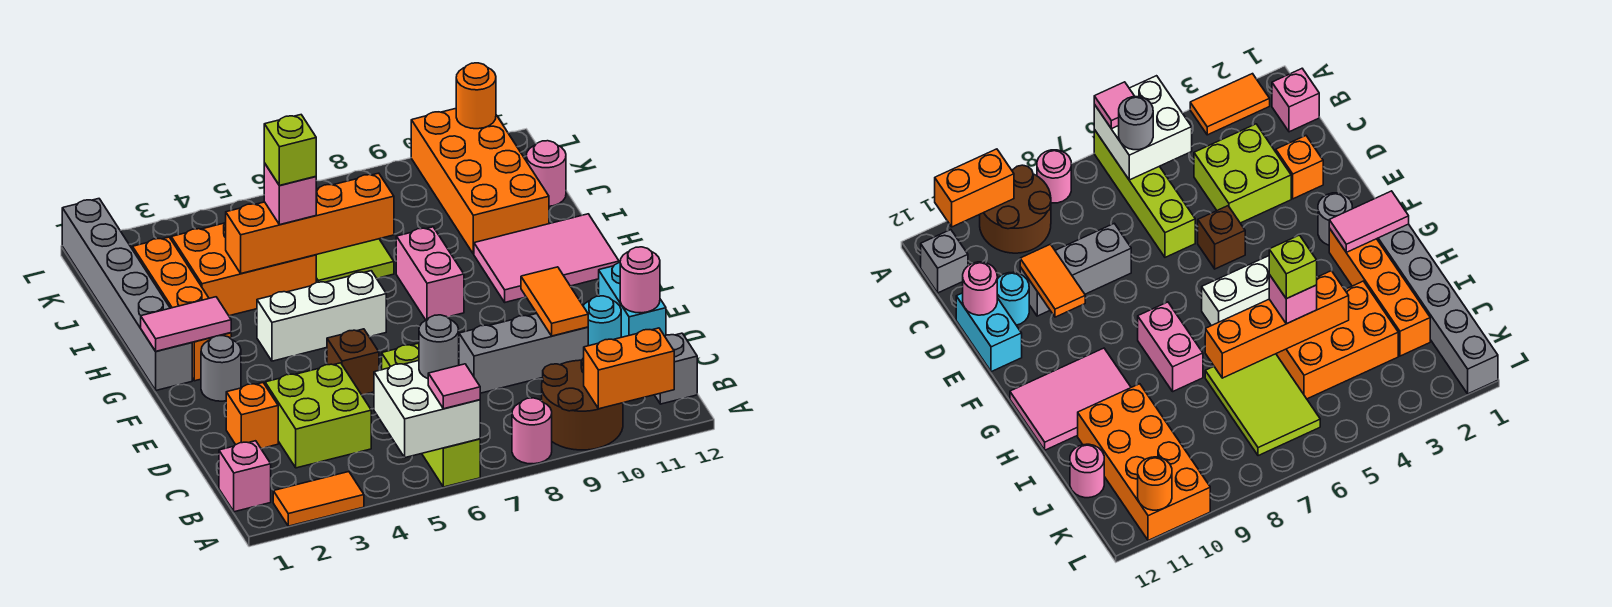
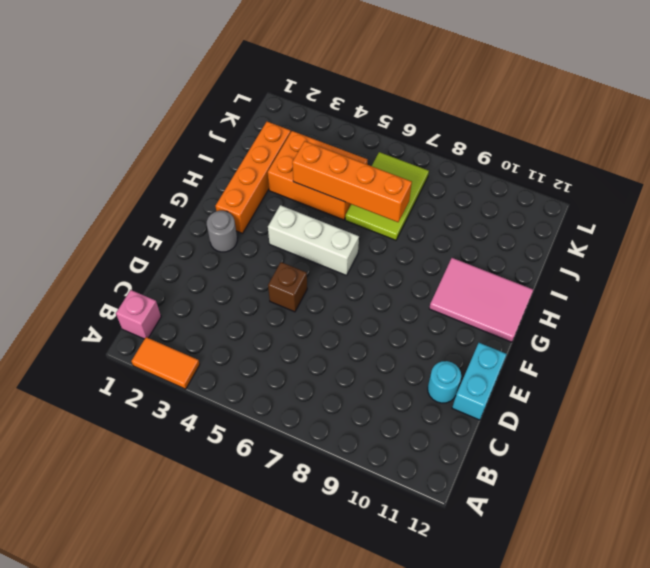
none -> lime brick A6:D6 level 1
none -> pink round brick A8 level 1
none -> brown round brick A9:B10 level 1
none -> grey brick B12 level 1

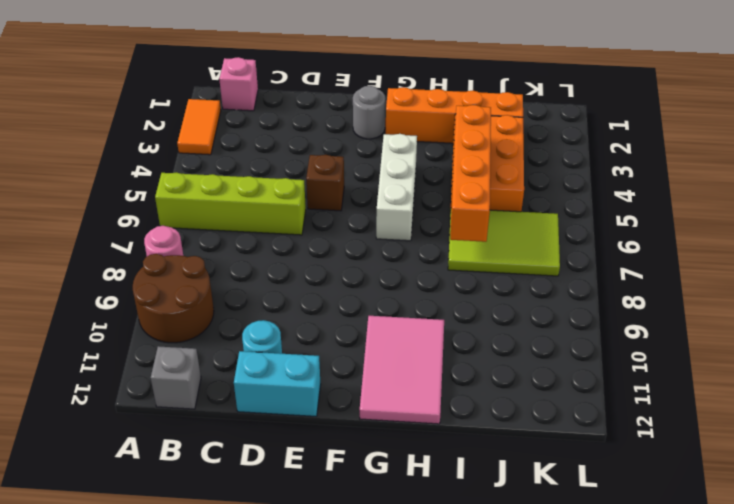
none -> lime brick C3:D4 level 1
none -> orange brick D2 level 1
none -> grey brick D8:D10 level 1
none -> grey brick G1:L1 level 1

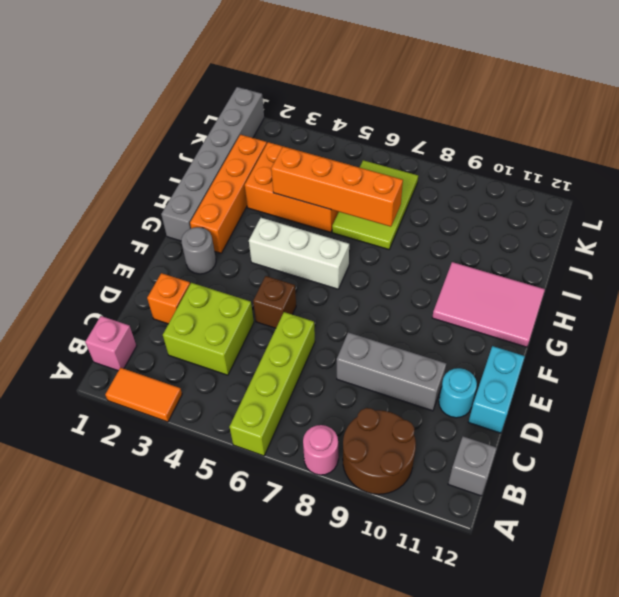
none -> pink brick G8:H8 level 1
none -> orange brick I10:L11 level 1
none -> pink round brick J12 level 1
none -> white brick A5:B6 level 2

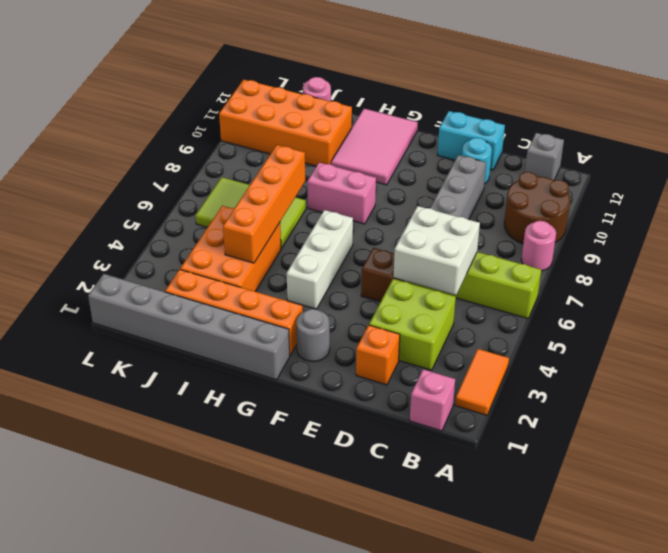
white brick C5:D6 level 2 -> white brick A5:B6 level 2
none -> orange brick A10:A11 level 2
none -> orange tile D10:E10 level 2
none -> pink round brick D12 level 2
none -> pink tile G1:G2 level 2

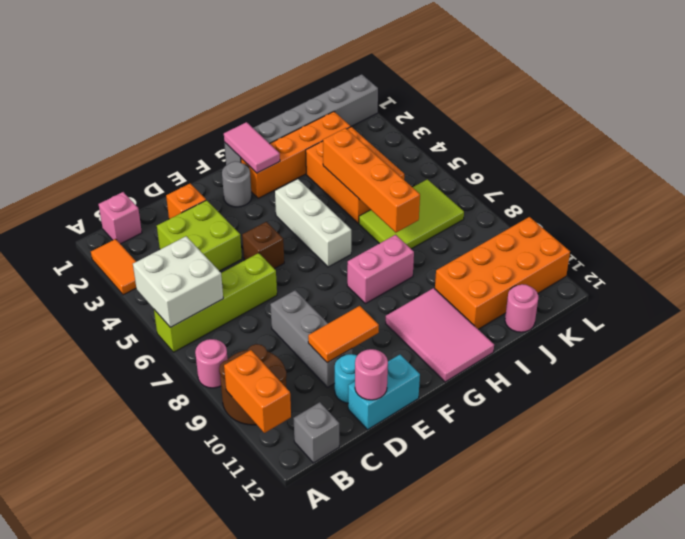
none -> orange round brick L11 level 2
none -> pink tile A6 level 3
none -> grey round brick B6 level 3
none -> pink brick I5 level 3

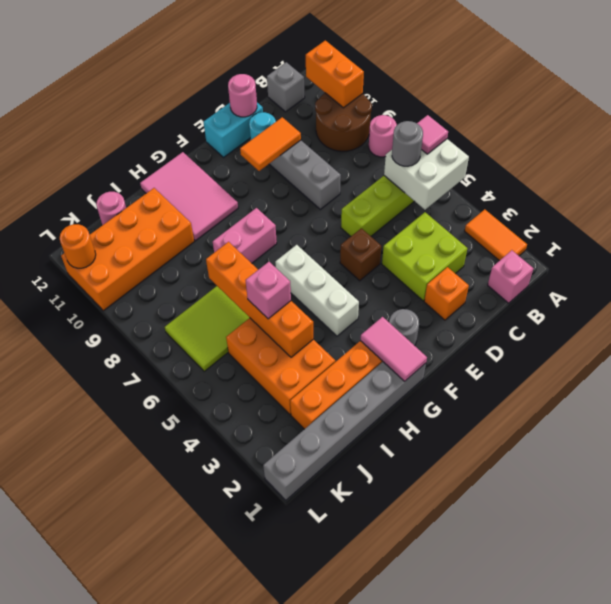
none -> lime brick I5 level 4

